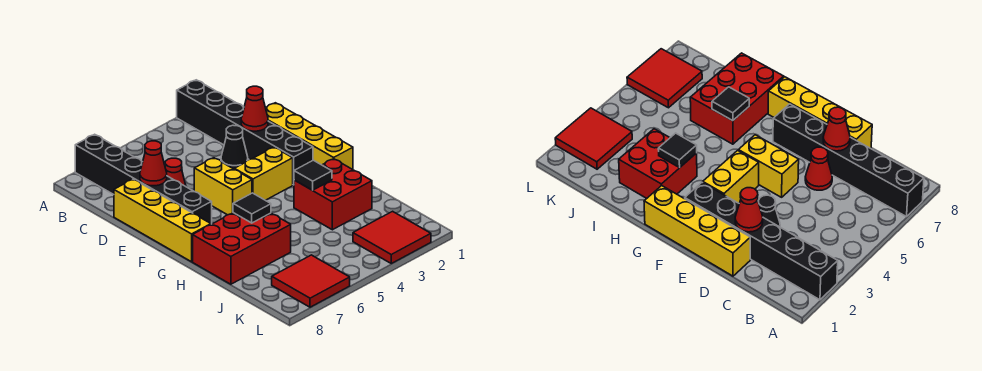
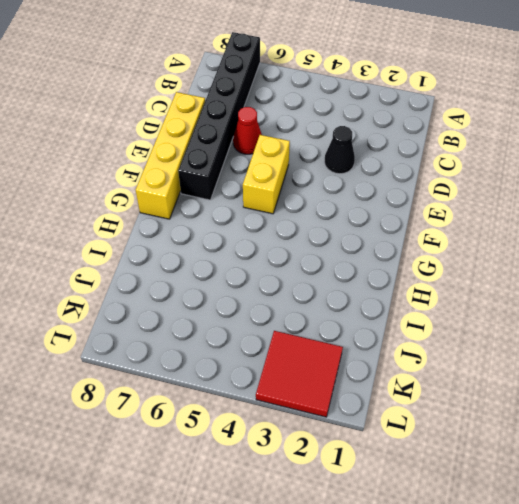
none -> black brick A2:F2 level 1
none -> yellow brick D1:G1 level 1
none -> yellow brick F3:F4 level 1

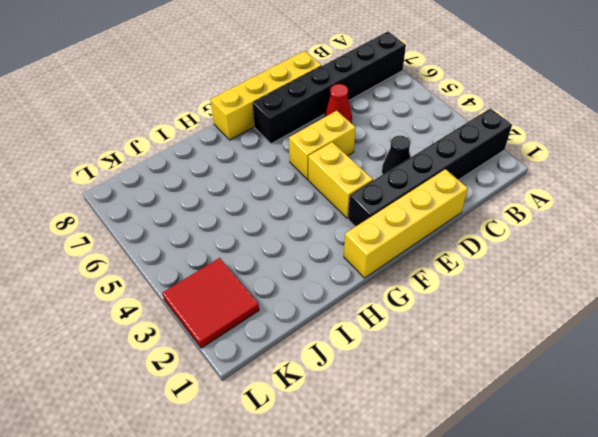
none -> red brick H2:I3 level 1
none -> red brick H6:I8 level 1
none -> red tile K6:L7 level 1

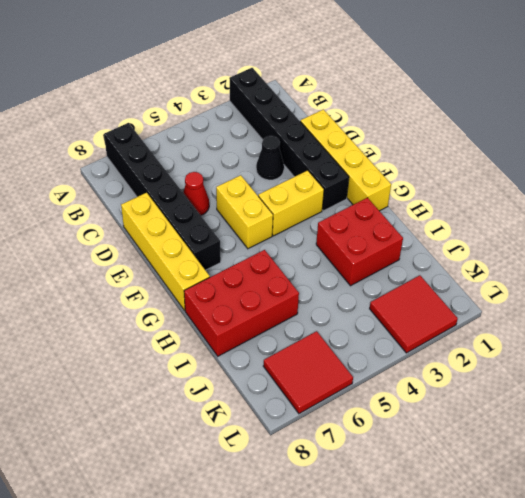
none -> red cone D2 level 2
none -> red cone D7 level 2
none -> black tile H3 level 2

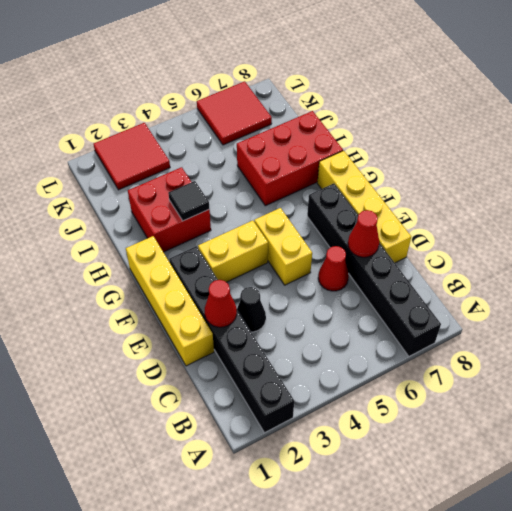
none -> black tile H6 level 2

